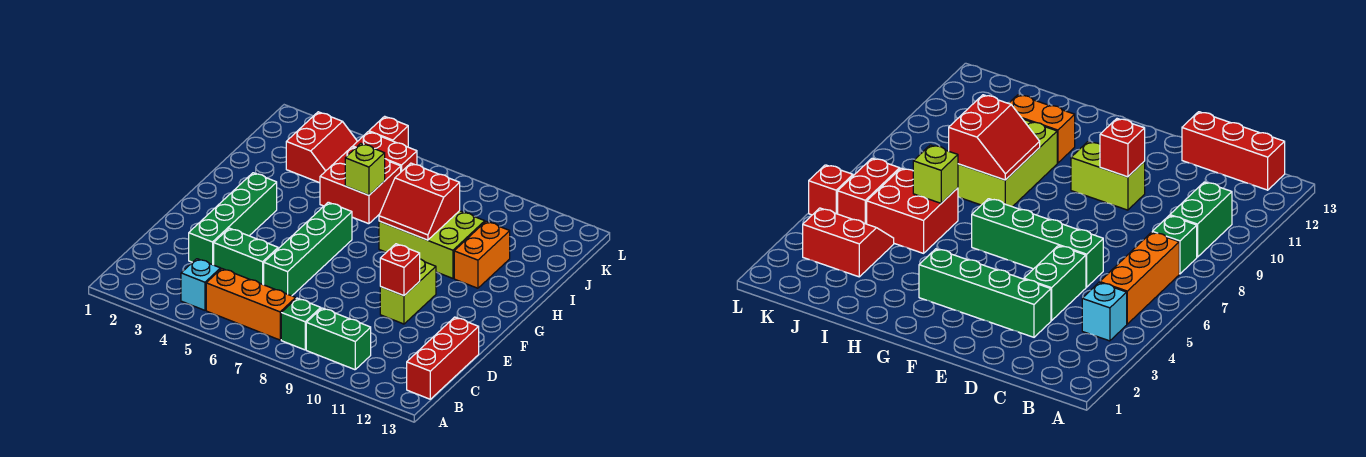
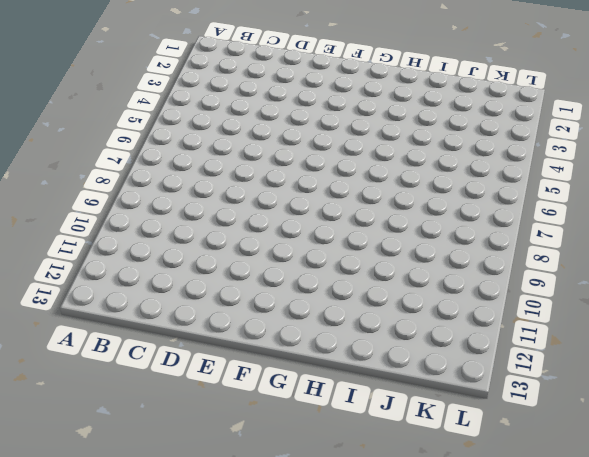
none -> cyan brick B4 level 1
none -> orange brick B5:B7 level 1
none -> green brick B8 level 1

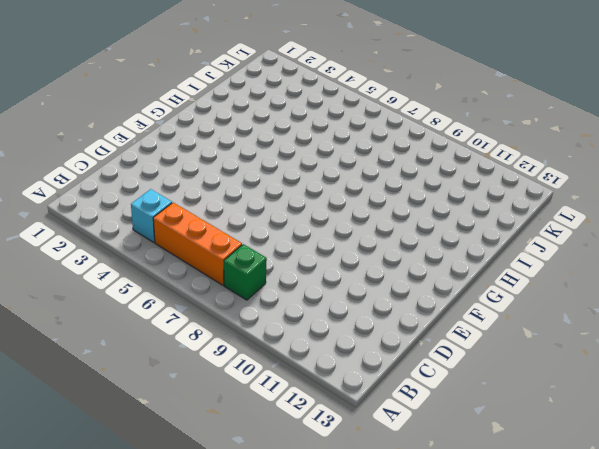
none -> green brick B9:B10 level 1
none -> red brick B13:D13 level 1
none -> green brick D3:G3 level 1

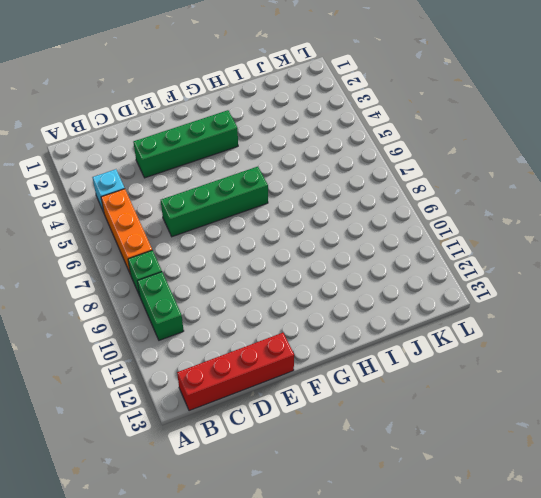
red brick B13:E13 level 1 -> red brick B13:D13 level 1
none -> green brick D4:D5 level 1
none -> lime brick E10:F10 level 1
none -> lime brick H8:I10 level 1

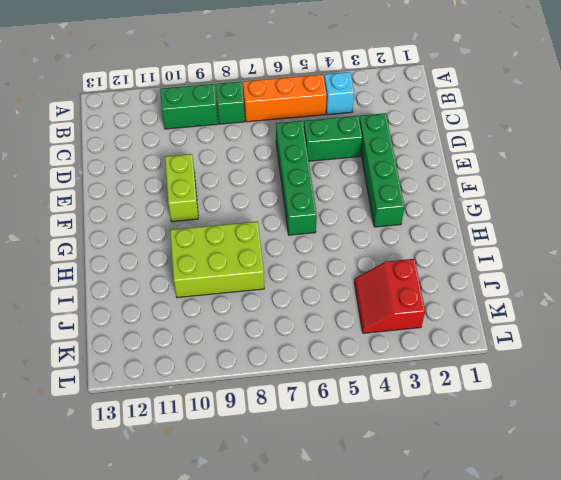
none -> red brick B13:D13 level 1
none -> orange brick H11:I11 level 1
none -> red brick I5:J6 level 1

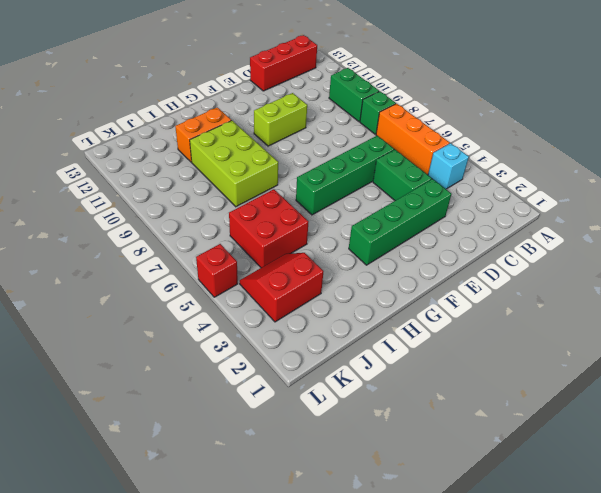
none -> red brick K5:K6 level 1
none -> red brick E10 level 2
none -> red slope H8:I9 level 2 top I

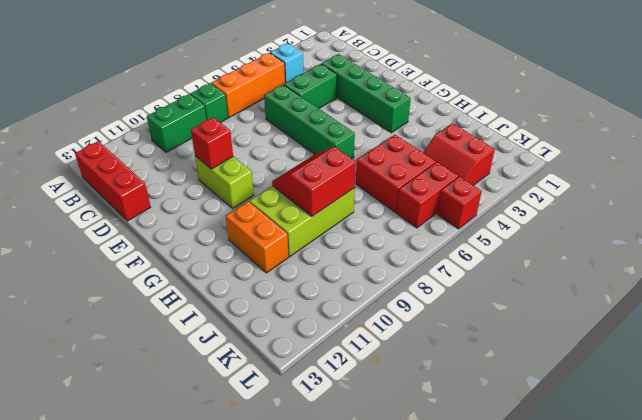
none -> lime brick I6 level 2

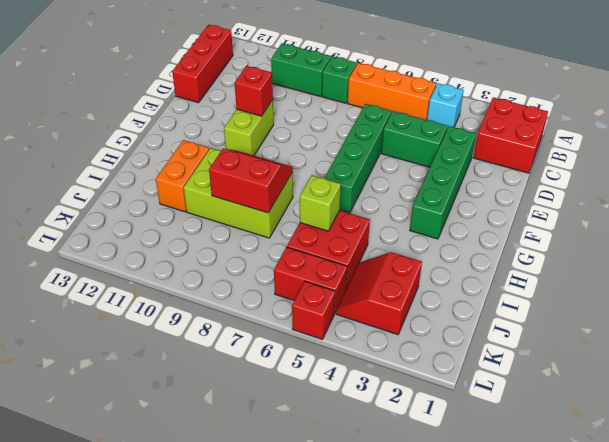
red brick B1:C2 level 1 -> none

